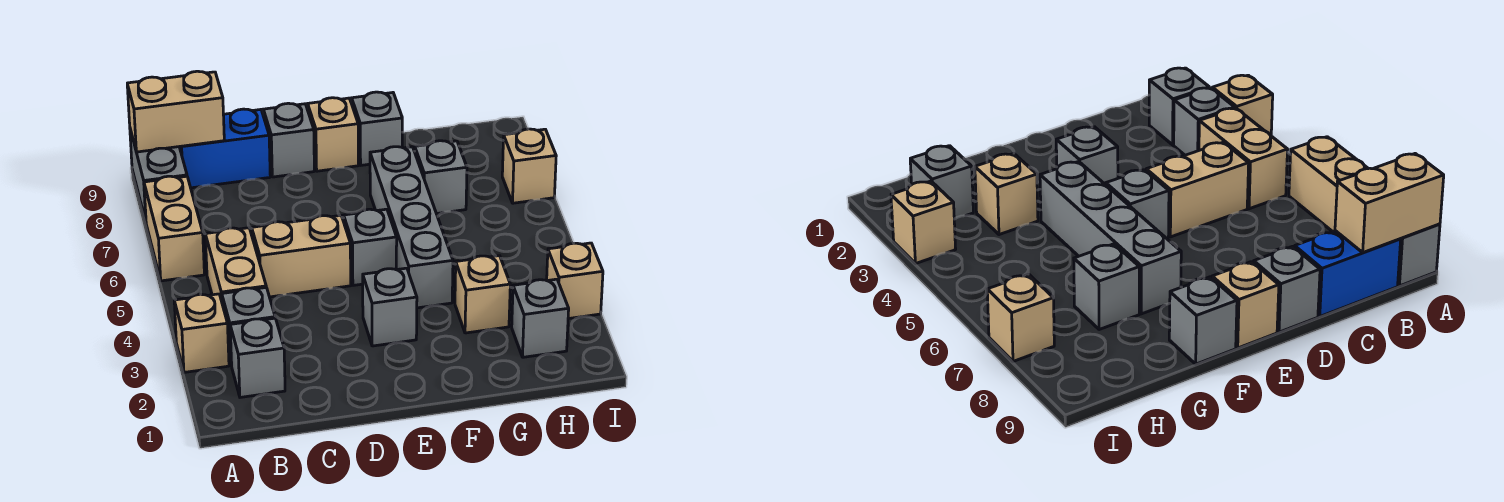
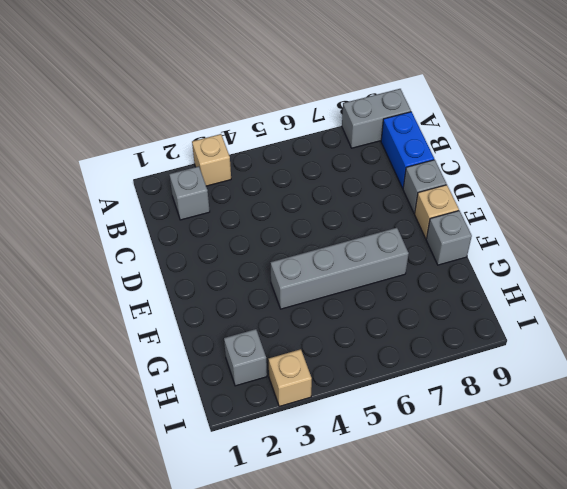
none -> tan brick A6:A7 level 1
none -> grey brick B3 level 1
none -> tan brick B4:B5 level 1

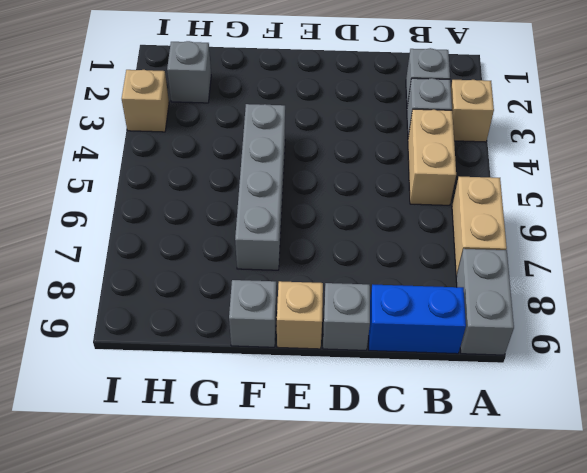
none -> tan brick C5:D5 level 1
none -> grey brick E3 level 1
none -> grey brick E5 level 1

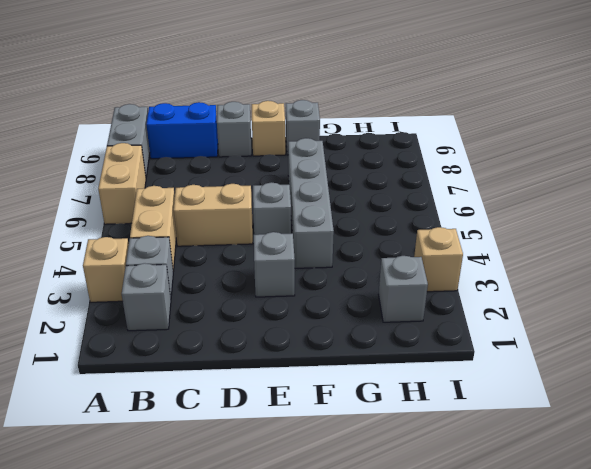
none -> tan brick G3 level 1
none -> grey brick G7 level 1
none -> tan brick I7 level 1

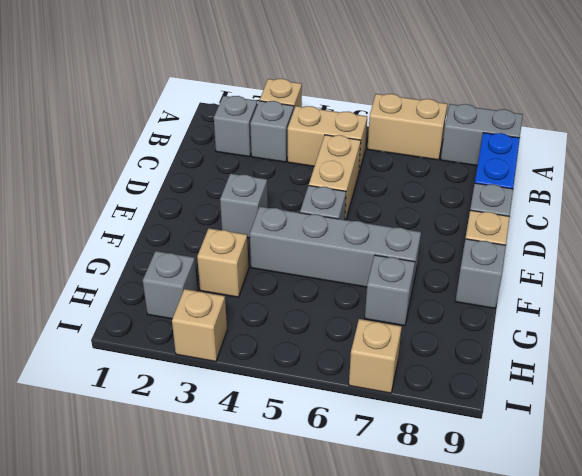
none -> tan brick A9:B9 level 2

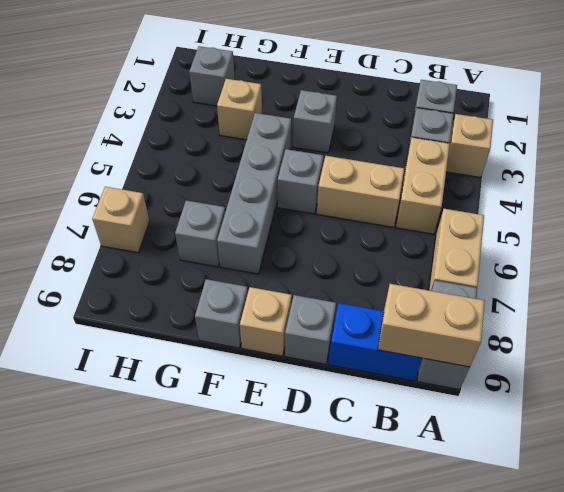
none -> tan brick I3 level 1

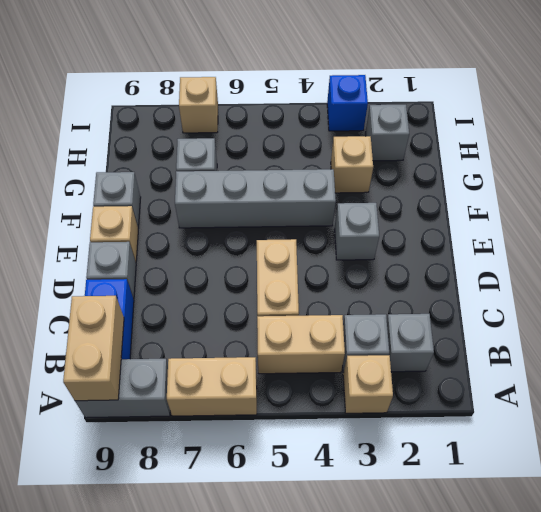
blue brick I3 level 1 -> tan brick I3 level 1
none -> grey brick E5 level 1

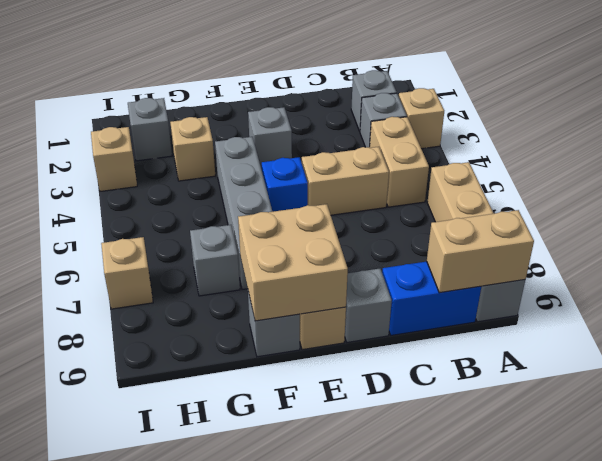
blue brick E5 level 1 -> grey brick E5 level 1
tan brick E8:F9 level 2 -> none

